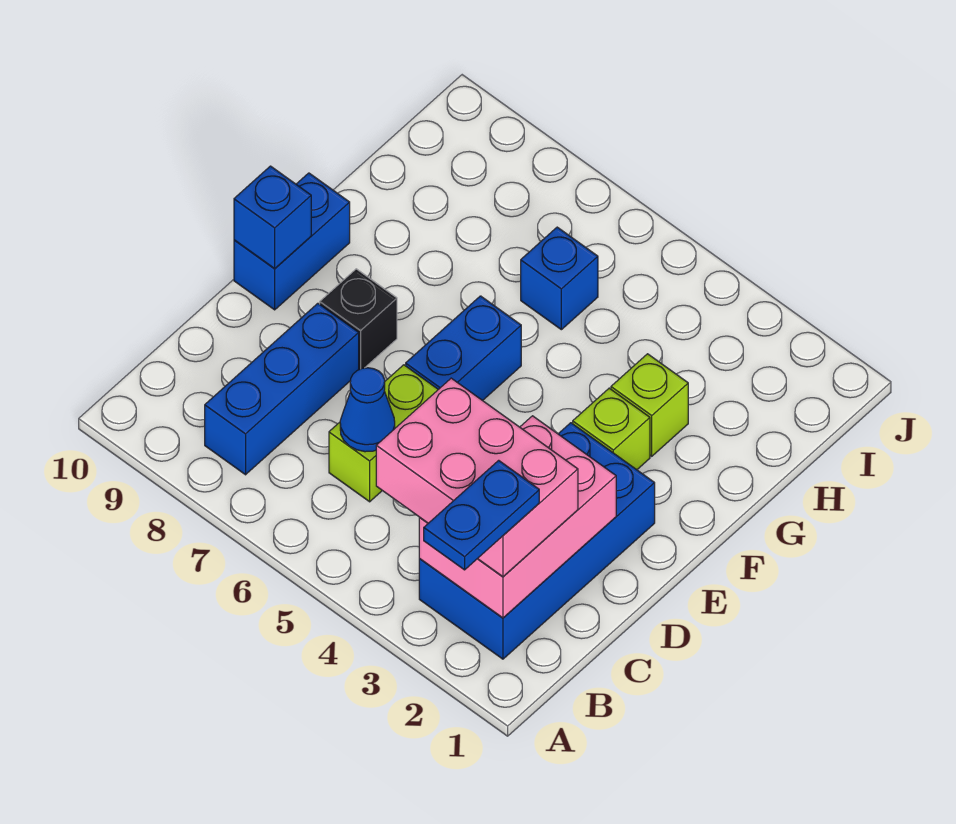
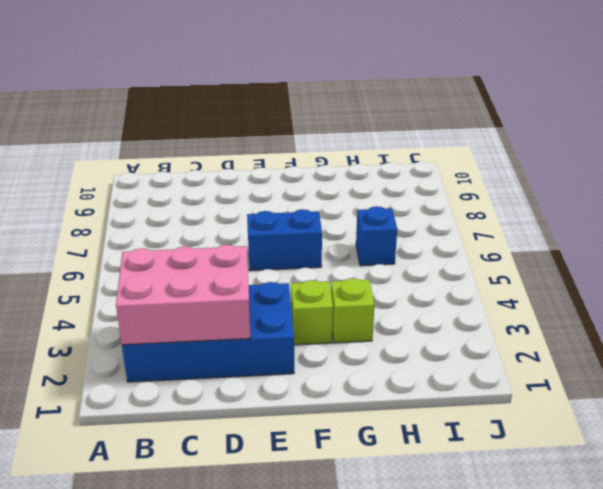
none -> blue brick B8:D8 level 1
none -> lime brick C6:D6 level 1
none -> black brick E8 level 1

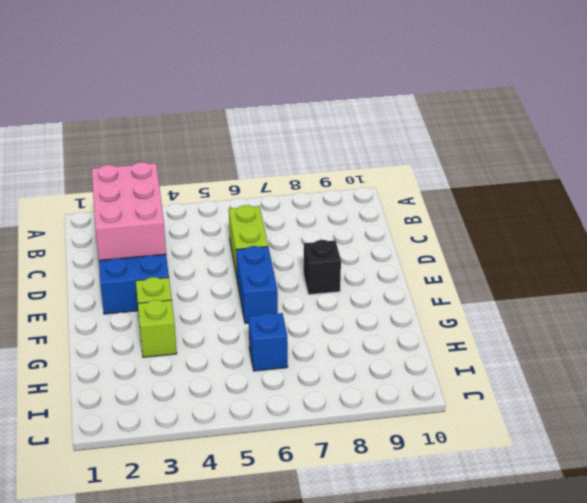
none -> blue brick B8:D8 level 1
none -> blue brick E10:F10 level 1
none -> blue cone C6 level 2

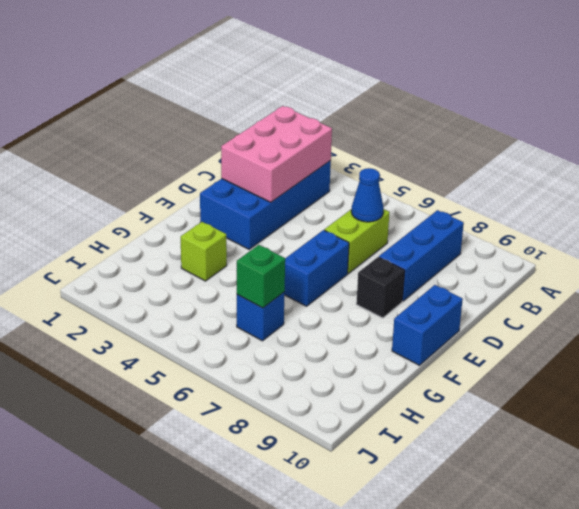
green brick H6 level 2 -> none
none -> lime brick F3 level 1
none -> blue brick E10 level 2
none -> pink brick B2:C4 level 3

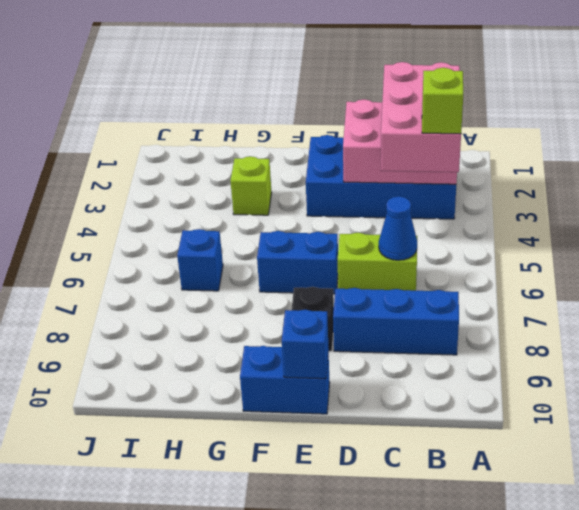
lime brick B4 level 4 -> lime brick F3 level 1
none -> blue plate A2:B2 level 4

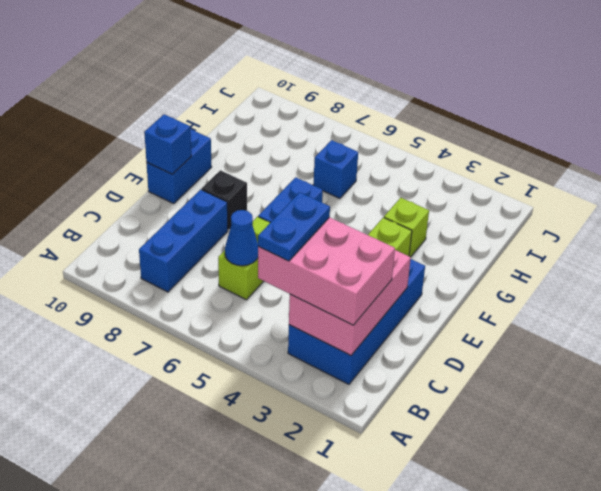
blue plate B4:C4 level 4 -> blue plate A2:B2 level 4

